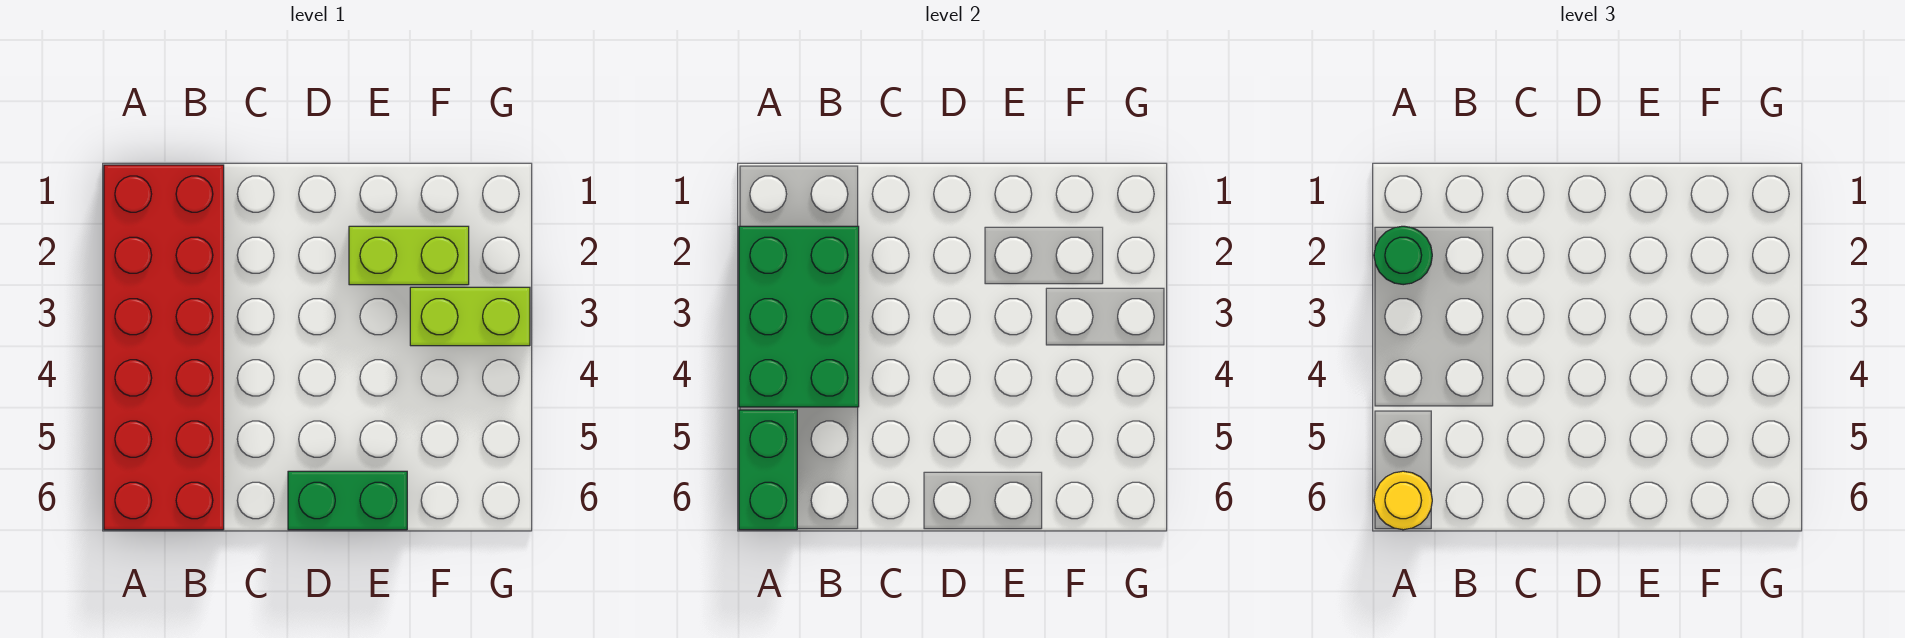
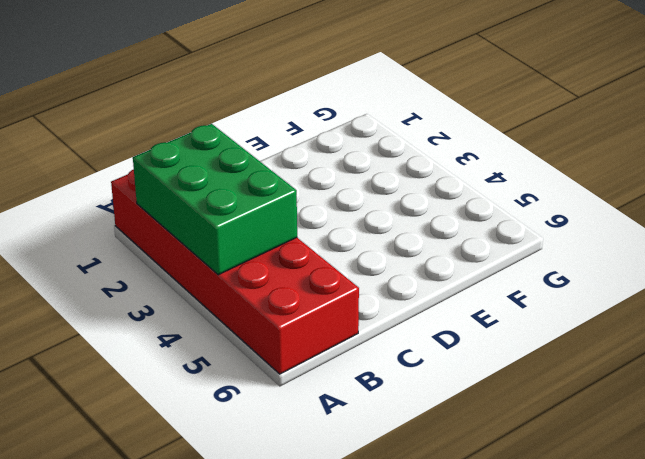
none -> green brick D6:E6 level 1
none -> lime brick E2:F2 level 1

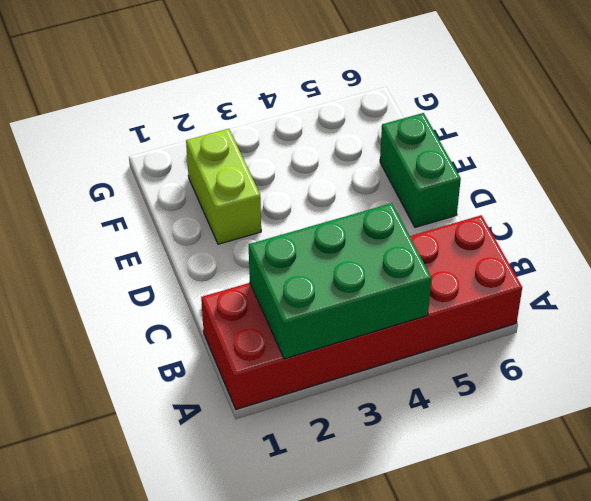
none -> lime brick F3:G3 level 1
none -> green brick A5:A6 level 2

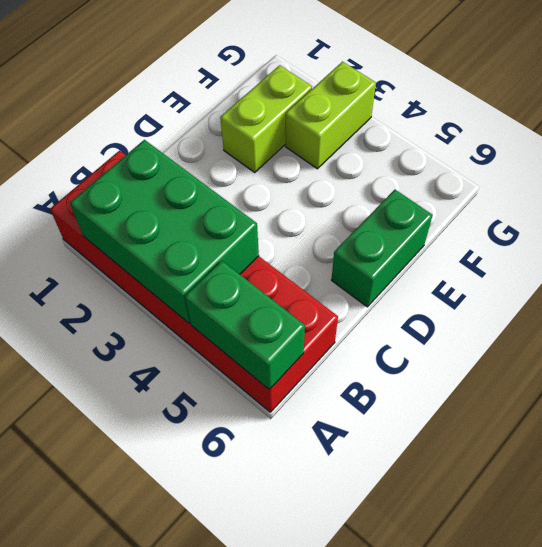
none -> green round brick A2 level 3
none -> yellow round brick A6 level 3

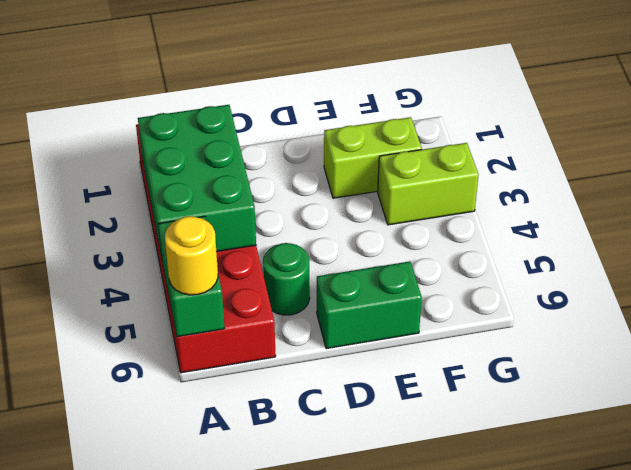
green round brick C5 level 1 -> green round brick A2 level 3

